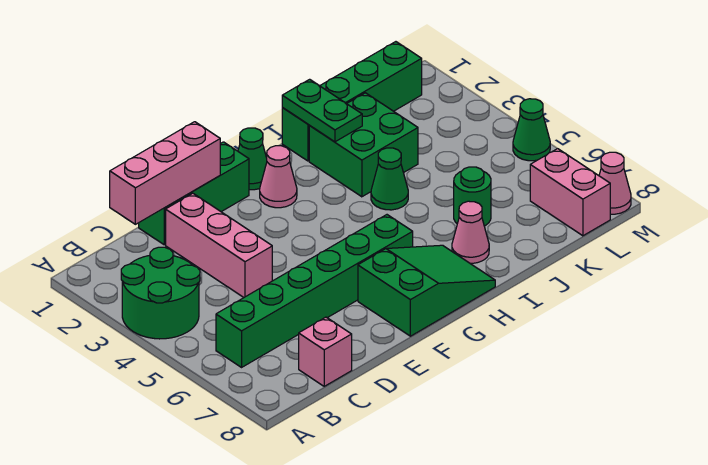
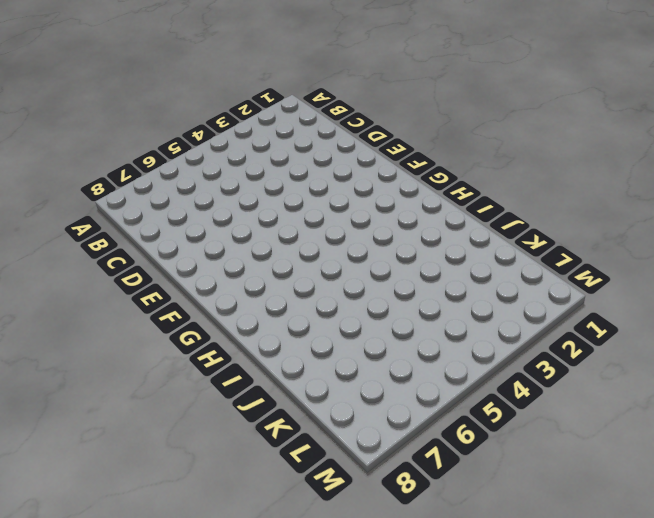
none -> green round brick A3:B4 level 1
none -> green brick B6:G6 level 1
none -> pink brick C8 level 1

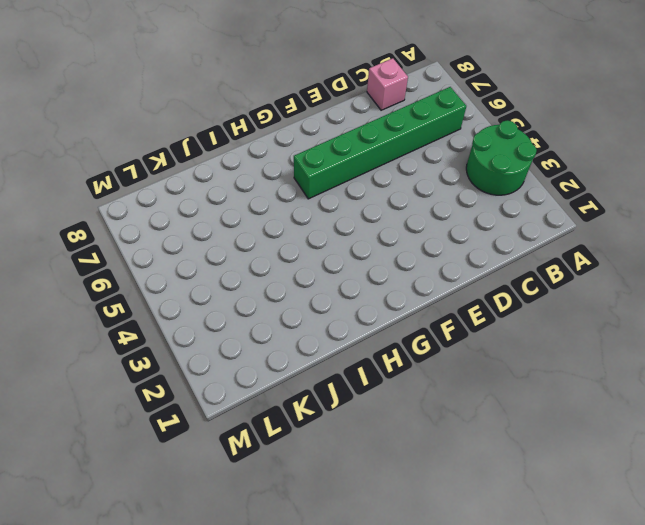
none -> green brick D1:F1 level 1
none -> pink brick D2:D4 level 1
none -> green slope F7:H8 level 1 top F

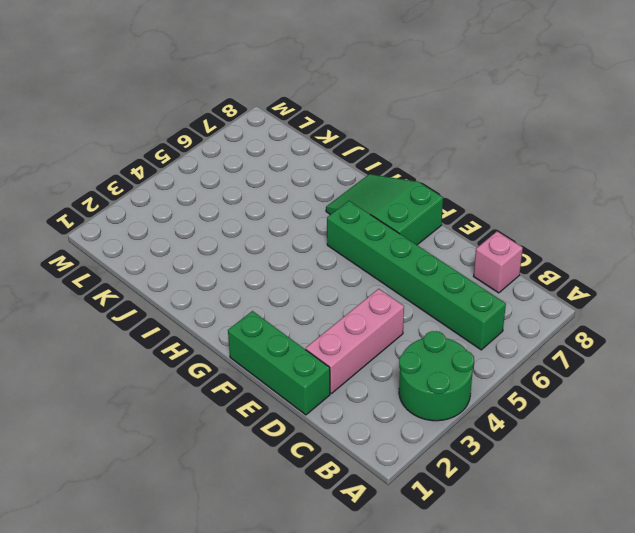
none -> green cone G1 level 1
none -> pink cone G2 level 1
none -> green brick I1:L1 level 1

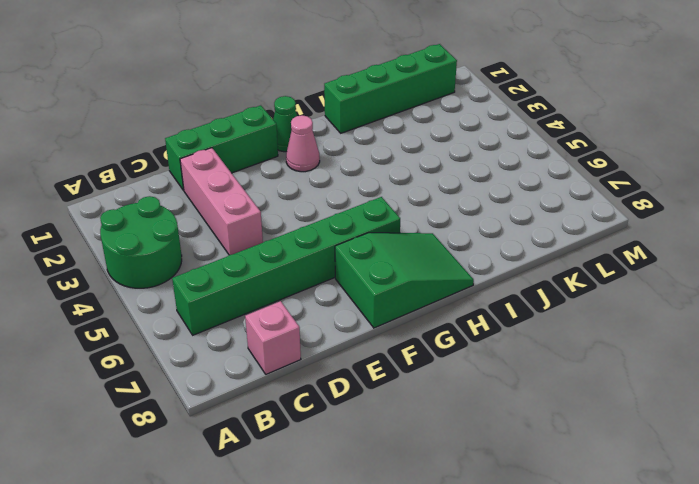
none -> green brick I2:J3 level 1
none -> green cone I4 level 1
none -> pink cone I7 level 1

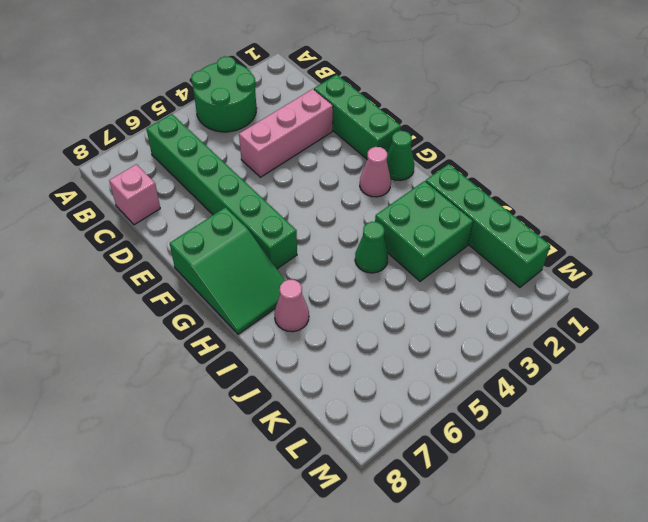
none -> green round brick J6 level 1
none -> pink brick L7:L8 level 1
none -> green cone M5 level 1

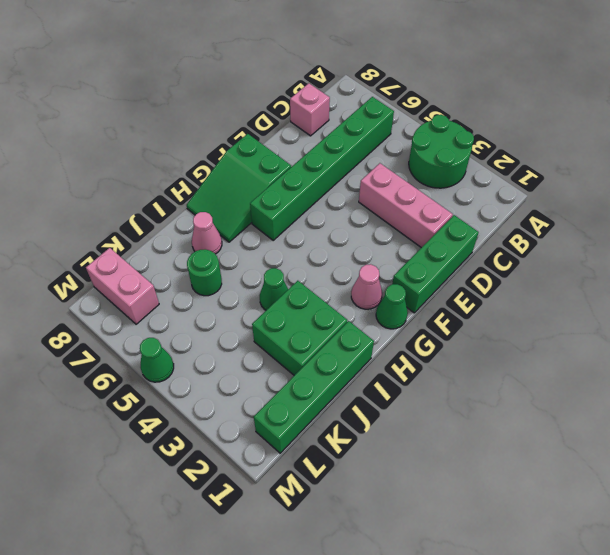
none -> pink cone M8 level 1
none -> pink brick C1:E1 level 2
none -> green plate I1:I2 level 2

